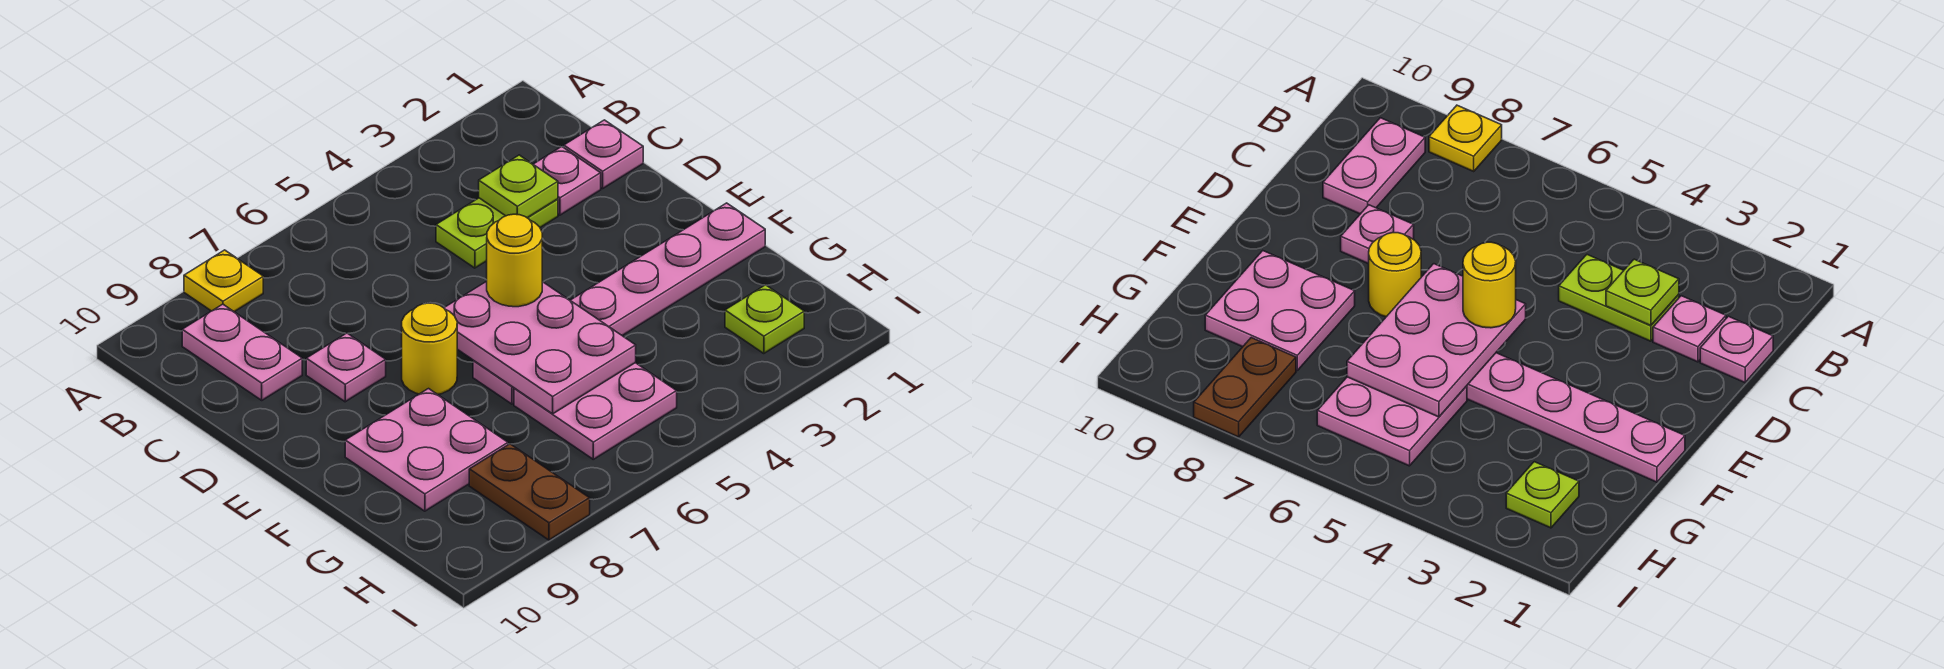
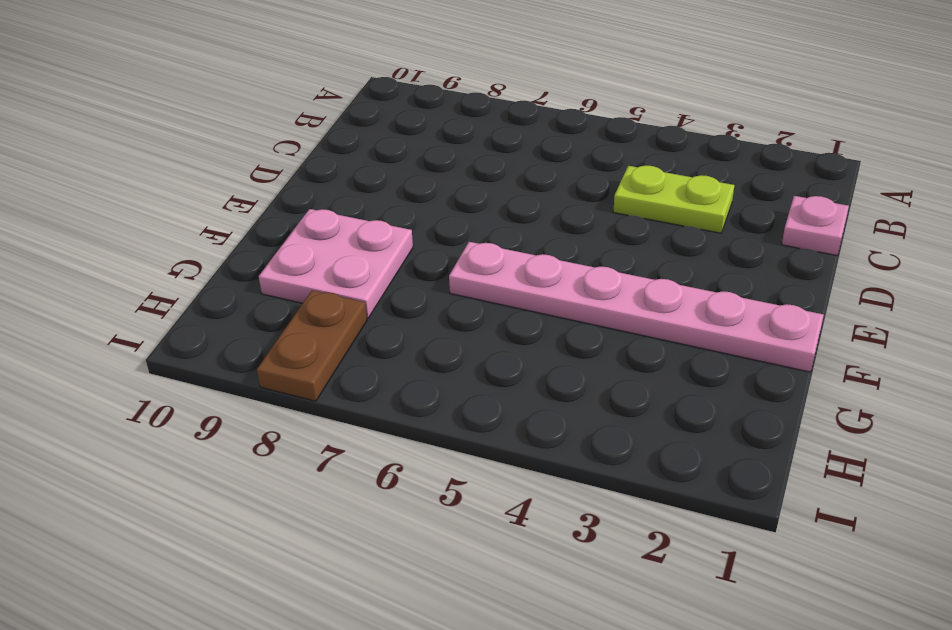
none -> yellow plate A8 level 1
none -> pink plate B9:C9 level 1
none -> pink plate C2 level 1

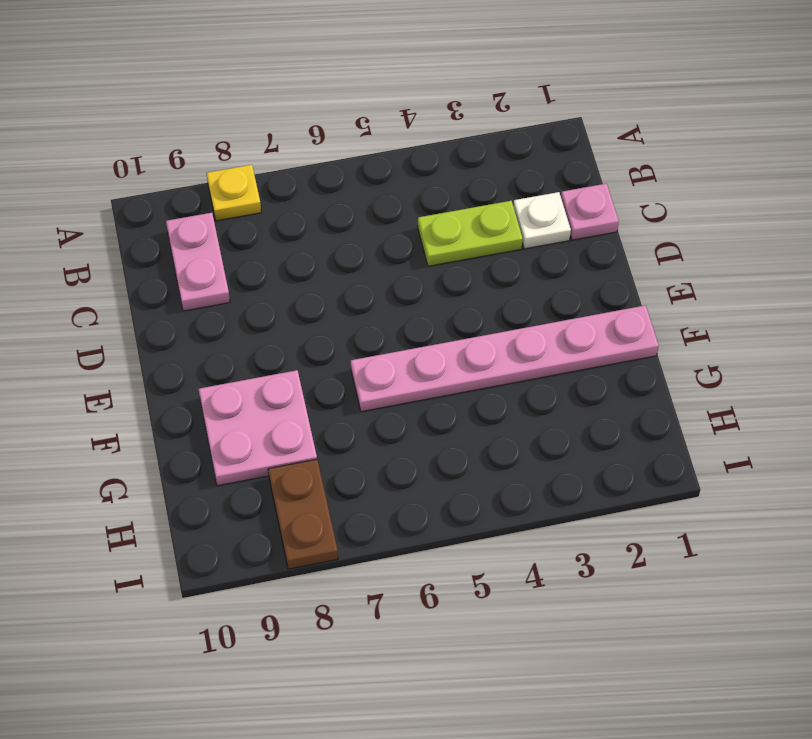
white plate C2 level 1 -> pink plate C2 level 1
none -> pink plate D8 level 1
none -> yellow round brick E7 level 1
none -> pink plate G5:H6 level 1

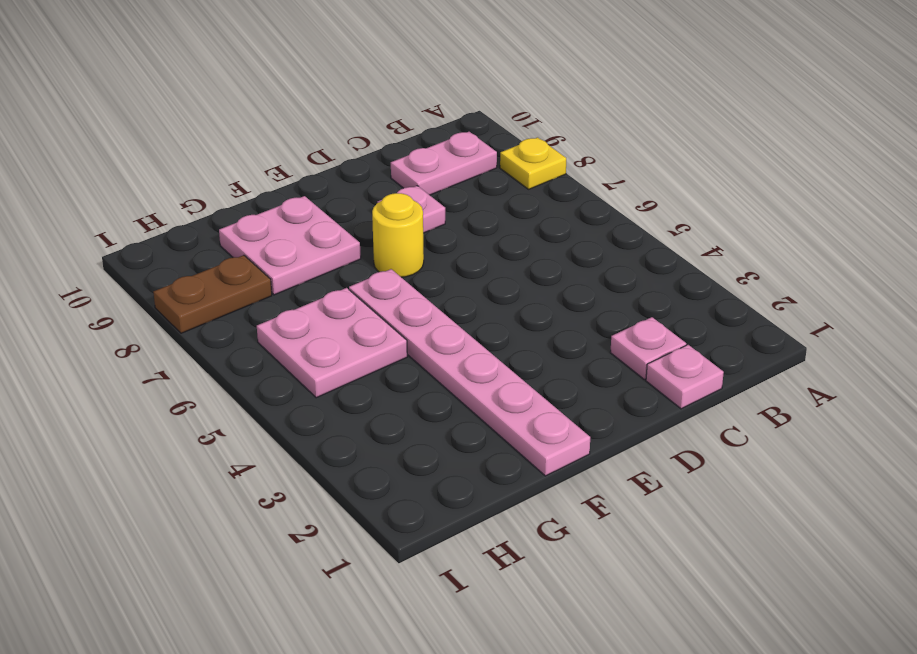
none -> lime plate C3:C4 level 1
none -> lime plate H2 level 1
none -> lime plate C3 level 2

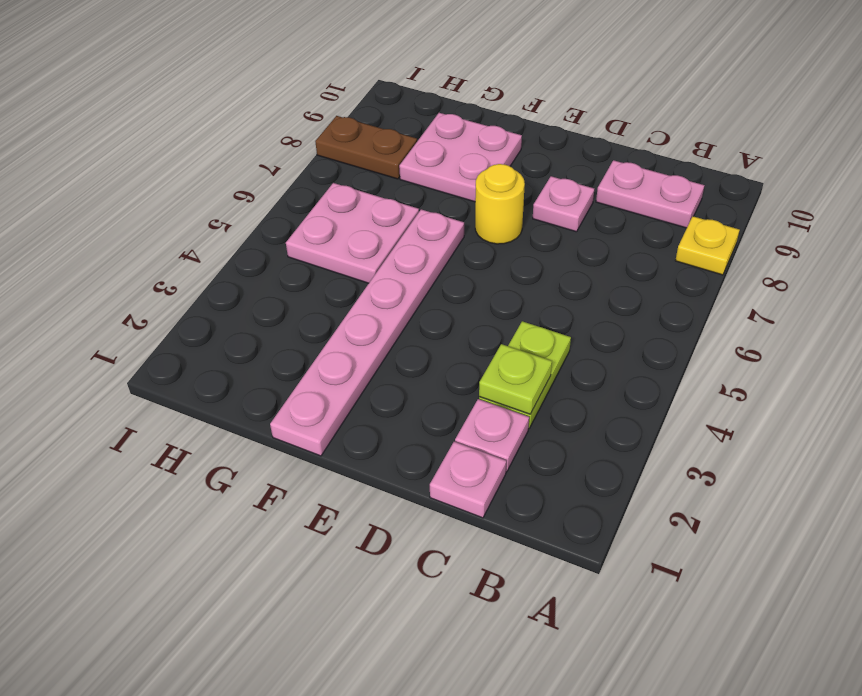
none -> lime plate H2 level 1
none -> pink plate E5:G6 level 2
none -> yellow round brick E5 level 3

